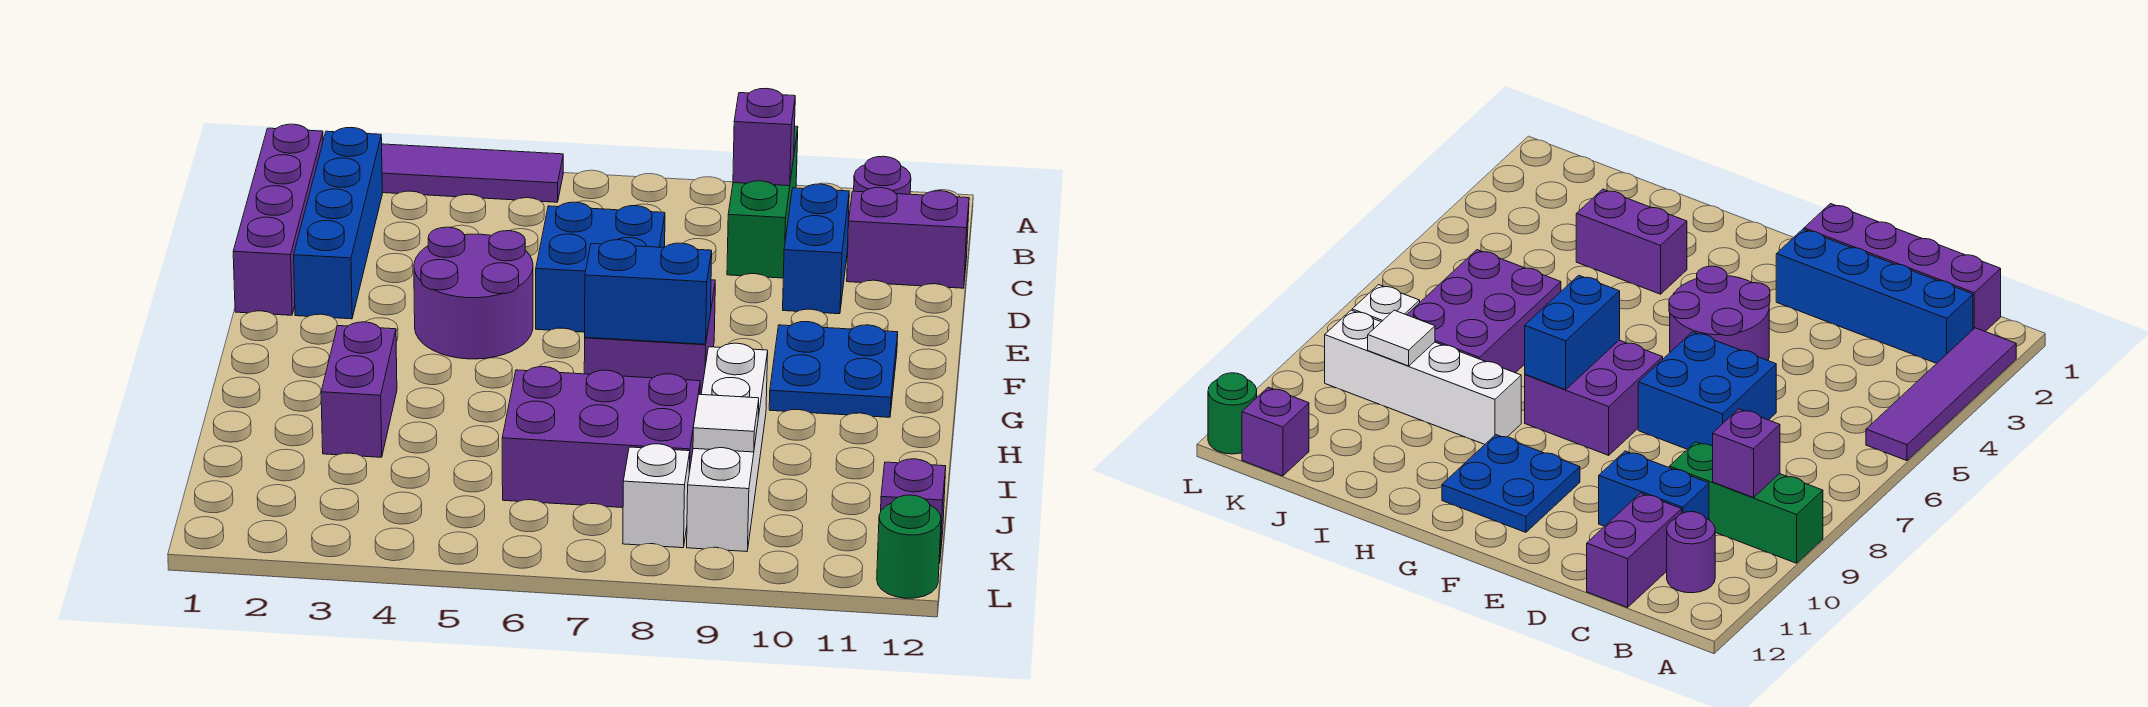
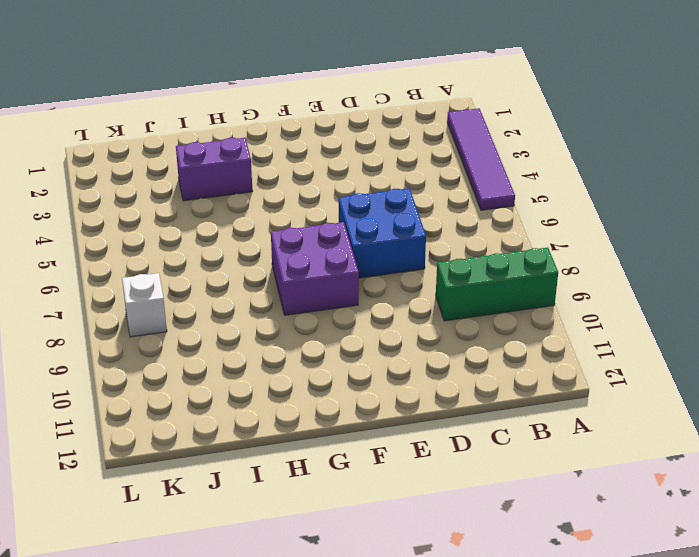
none -> purple brick B1:E1 level 1
none -> blue brick B2:E2 level 1
none -> purple round brick B11 level 1

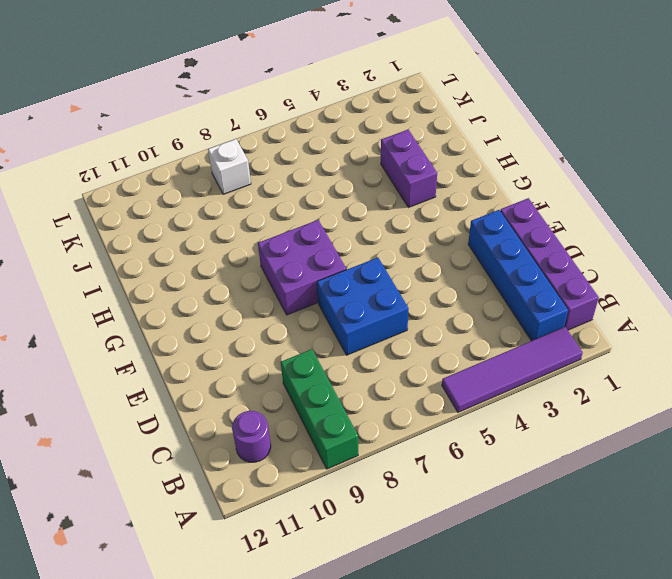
none -> blue brick C10:D10 level 1
none -> purple brick C11:C12 level 1
none -> purple round brick E4:F5 level 1

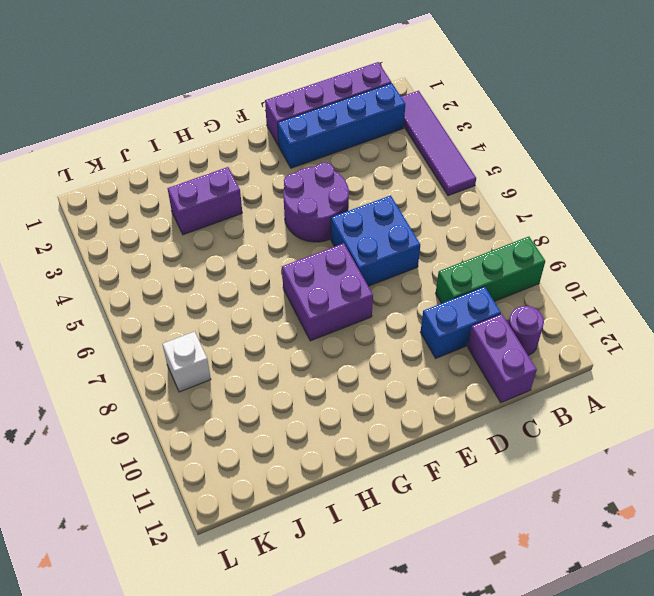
none -> blue plate F10:G11 level 1
none -> white brick H9:K9 level 1
none -> purple brick I6:J8 level 1

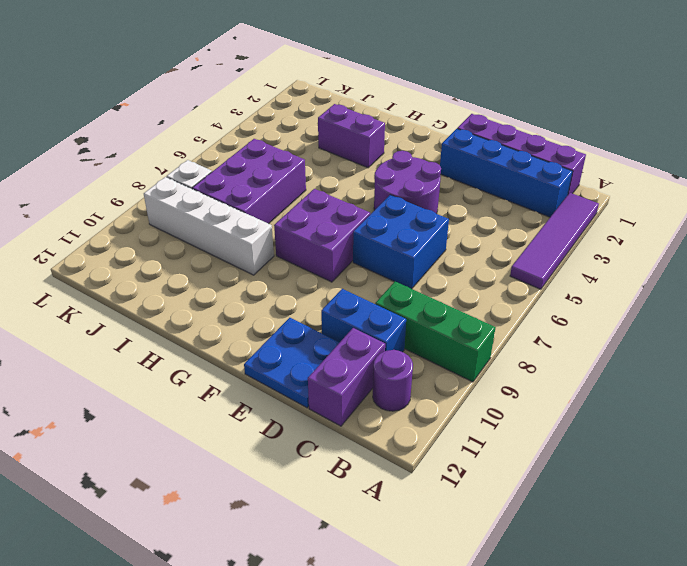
blue plate D11:E12 level 1 -> blue plate F10:G11 level 1
none -> purple brick K12 level 1
none -> green round brick L12 level 1
none -> purple brick B9 level 2

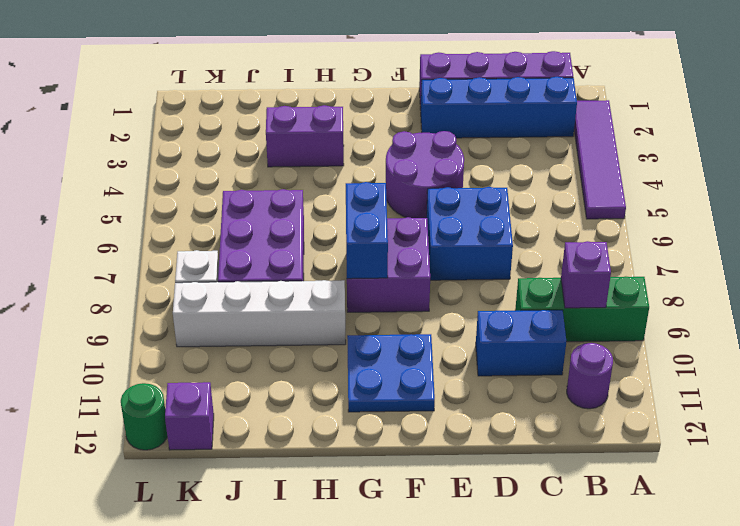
none -> purple brick C11:C12 level 1
none -> white tile J9 level 2

